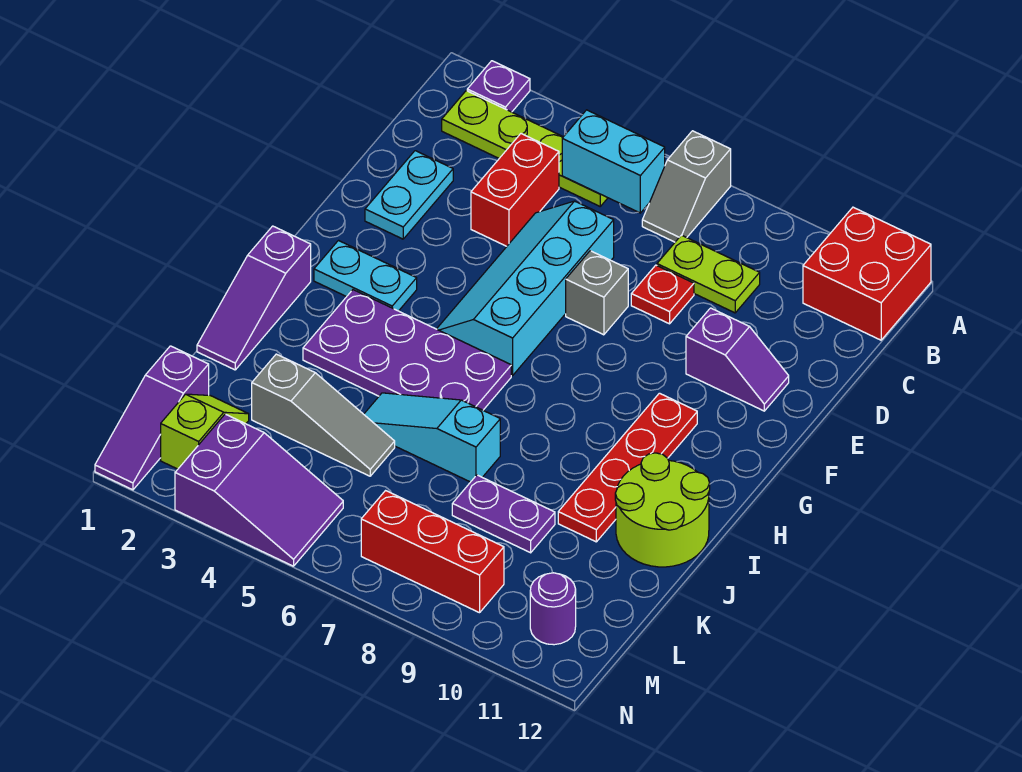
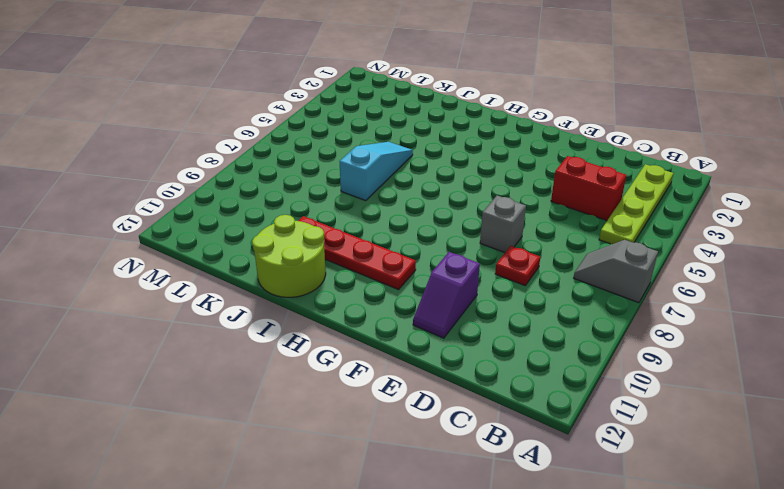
none -> purple plate A2 level 1
none -> red brick A11:B12 level 1
none -> lime plate C8:C9 level 1

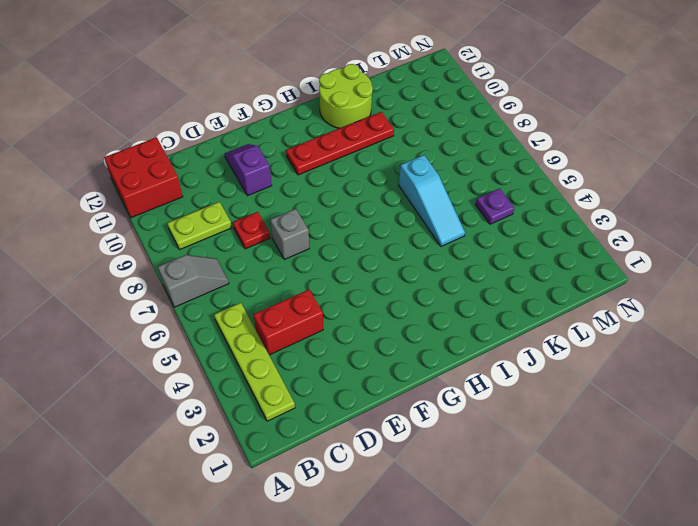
lime plate B9:C9 level 1 -> lime plate C8:C9 level 1
purple plate L5 level 1 -> purple plate A2 level 1
none -> cyan plate D2:E2 level 1
none -> cyan slope D5:G6 level 1 top 6
none -> cyan plate G2:G3 level 1

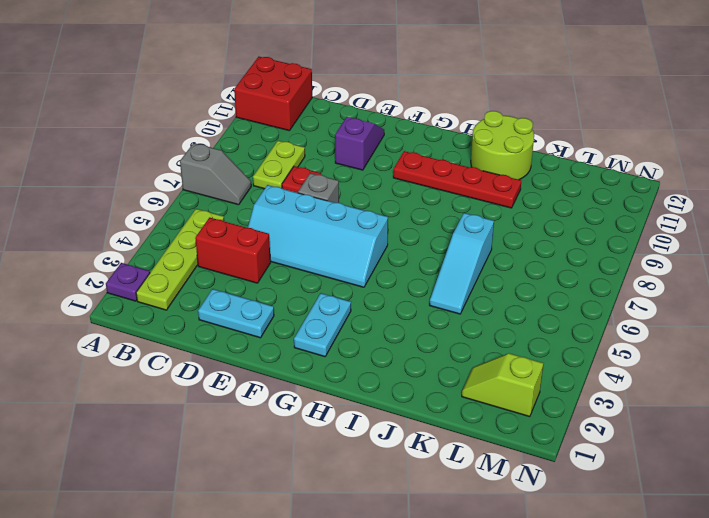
none -> purple slope H1:J1 level 1 top H
none -> purple plate H3:I6 level 1
none -> grey slope K3:K5 level 1 top 3

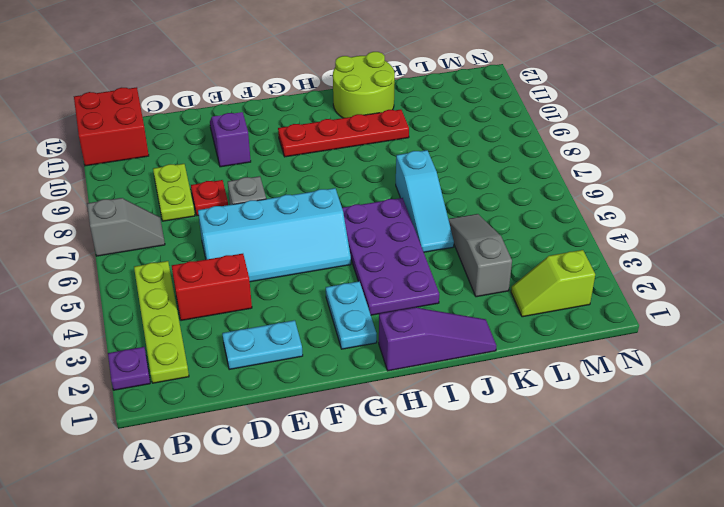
none -> purple plate K8:K9 level 1
none -> purple slope L1:N1 level 1 top L
none -> purple slope M3:N5 level 1 top 3

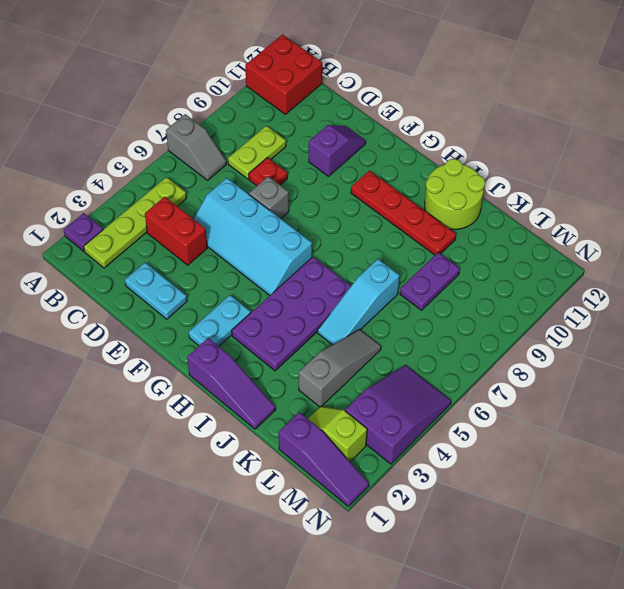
none -> red brick M7:M9 level 1
none -> purple round brick M11 level 1
none -> cyan brick B5:B6 level 2

